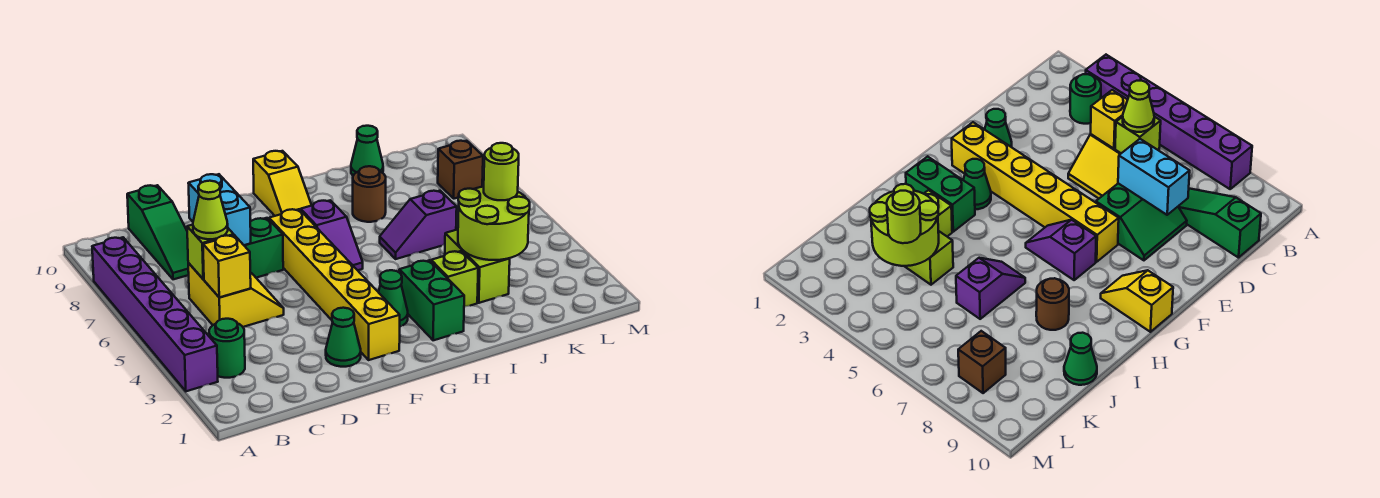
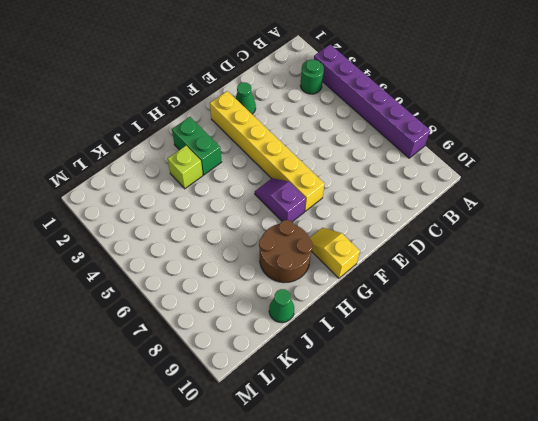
brown round brick H8:I9 level 1 -> brown round brick I8 level 1
none -> yellow slope C5:D6 level 1 top C
none -> green slope C8:C10 level 1 top 10
none -> green slope D7:E8 level 1 top 7

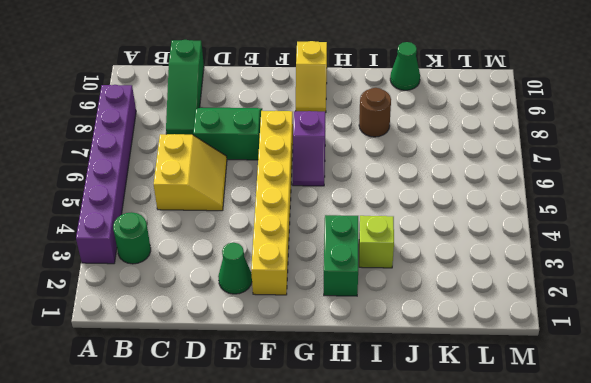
none -> green cone G3 level 1
none -> purple slope I6:J6 level 1 top J
none -> lime brick J3:J4 level 1

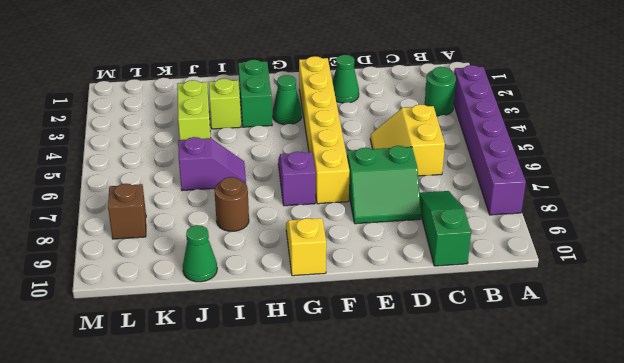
none -> yellow brick C5 level 2
none -> lime brick C6 level 2
none -> cyan brick D7:D8 level 2

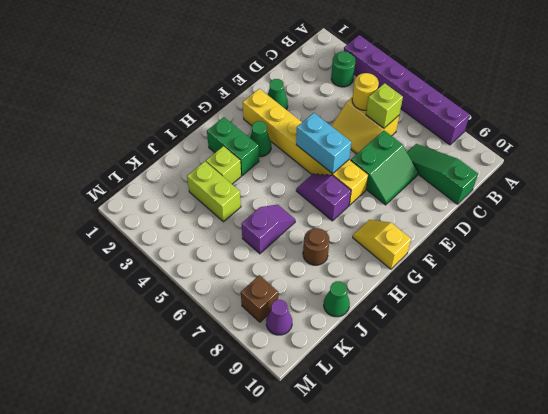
yellow round brick C5 level 2 -> yellow brick C5 level 2
cyan brick F5:F6 level 2 -> cyan brick D7:D8 level 2
purple cone L9 level 1 -> none
none -> lime round brick J3:K4 level 2
none -> lime cone C6 level 3
none -> lime round brick K4 level 3

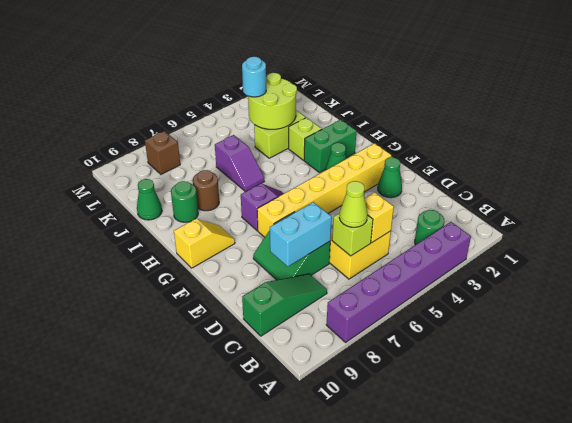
green round brick I9 level 1 -> none
cyan round brick K4 level 3 -> lime round brick K4 level 3

